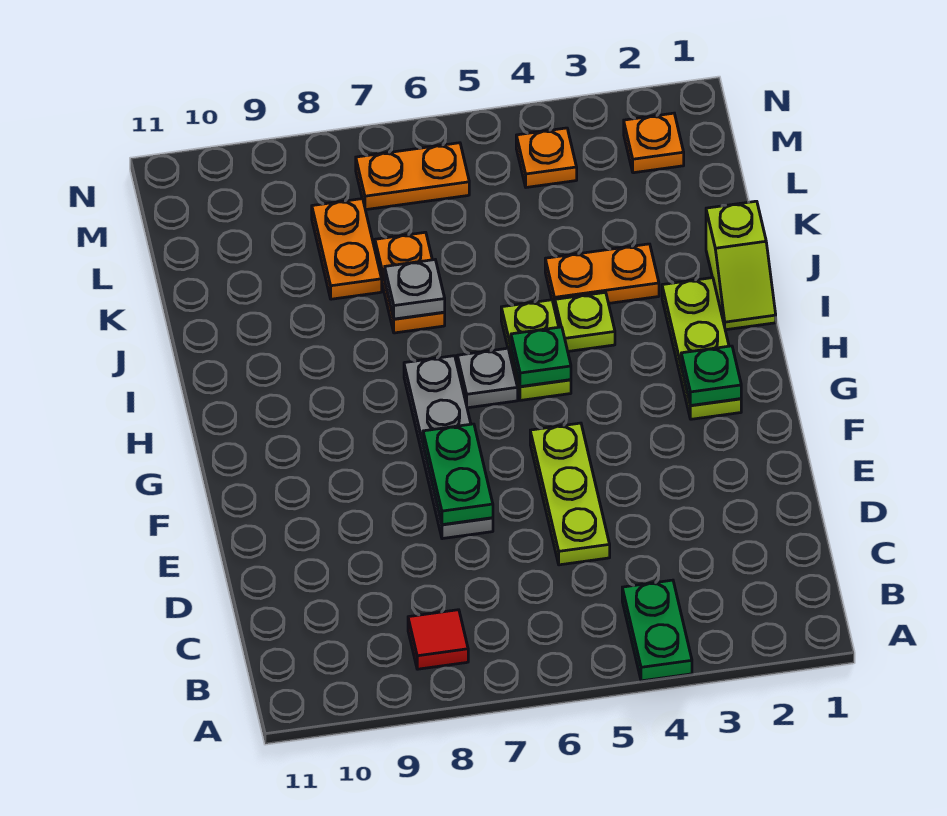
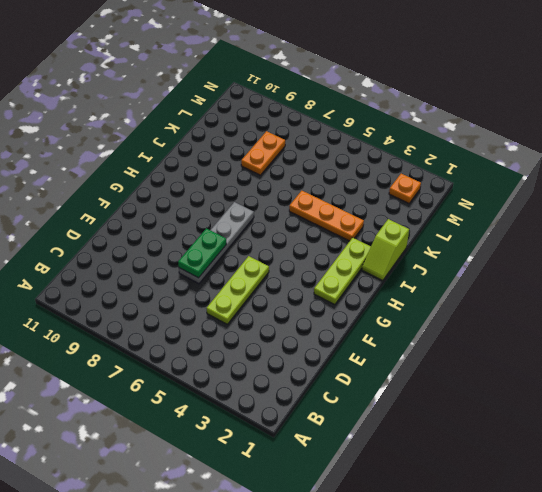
orange plate J3:J5 level 1 -> orange plate J3:J4 level 1
none -> green plate A4:B4 level 1
none -> red tile B8 level 1
none -> lime plate H5:I5 level 1

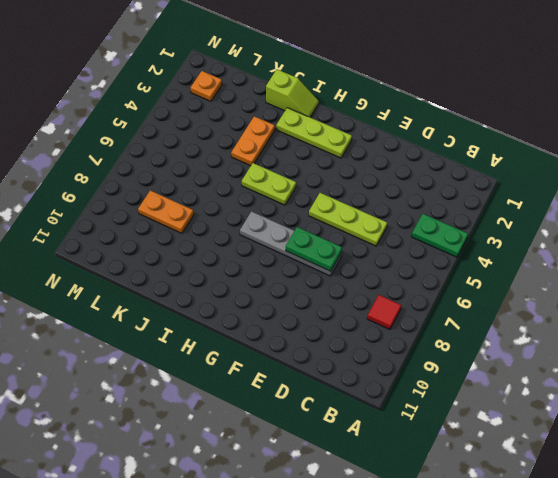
none -> grey plate H6 level 1
none -> lime plate I4 level 1
none -> orange plate J7:K7 level 1

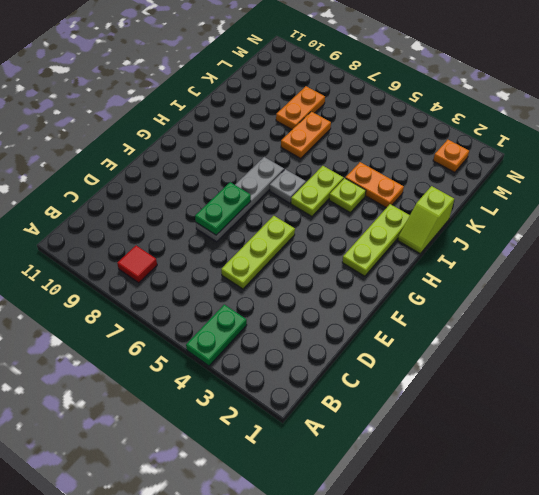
none -> orange plate M4 level 1
none -> orange plate M6:M7 level 1
none -> green plate G2 level 2

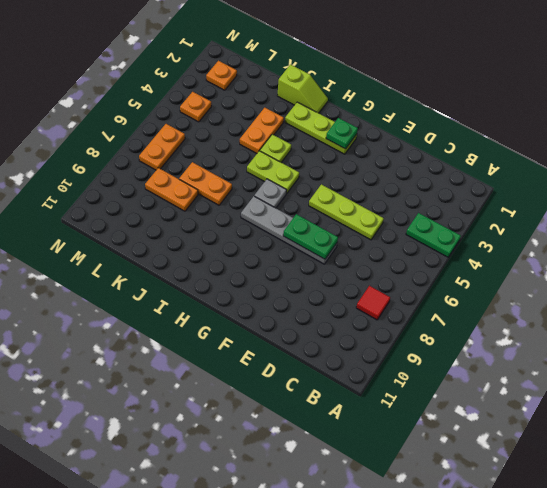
none -> green plate H5 level 2
none -> grey plate J7 level 2

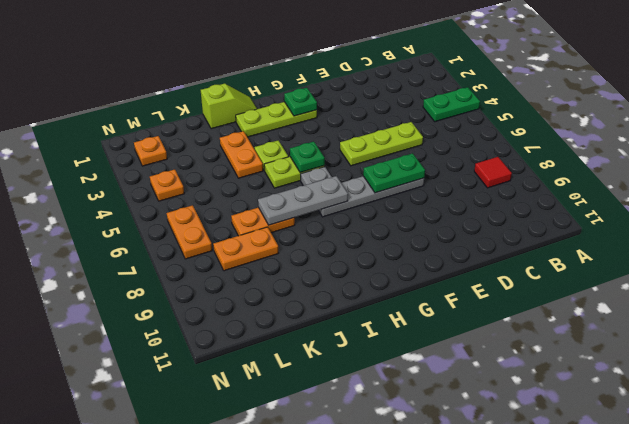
grey plate H7:J7 level 2 -> grey plate J7 level 2

